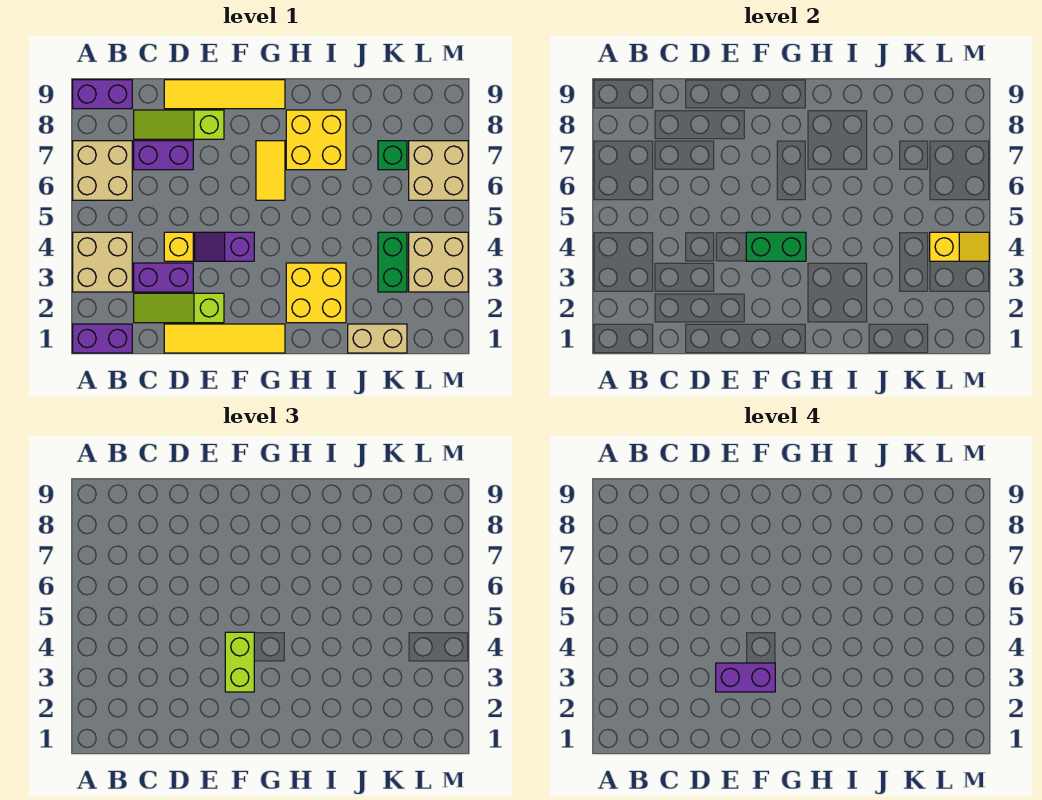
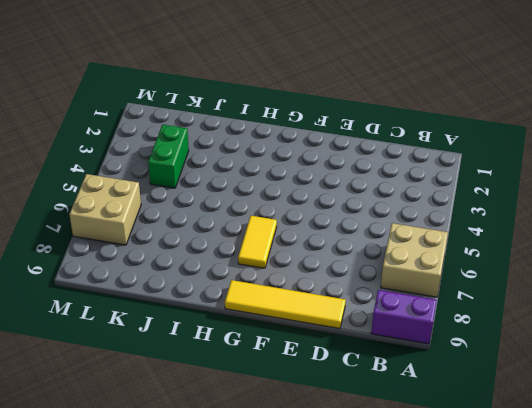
none -> purple brick A1:B1 level 1
none -> tan brick A3:B4 level 1
none -> lime slope C2:E2 level 1 top E

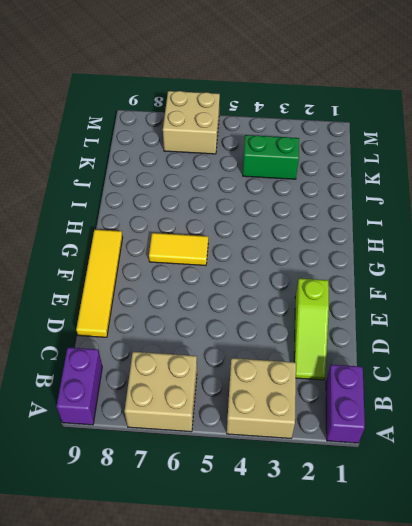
none -> purple brick C3:D3 level 1
none -> purple brick C7:D7 level 1
none -> lime slope C8:E8 level 1 top E

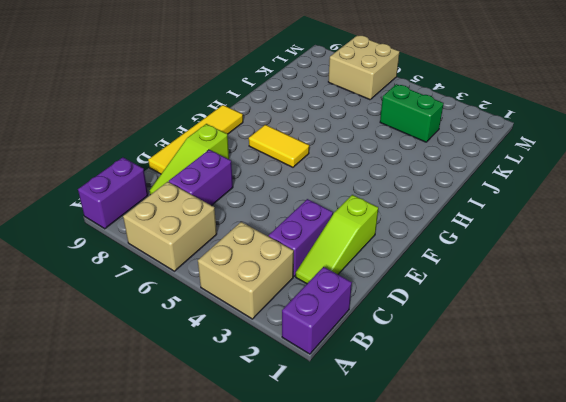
none -> yellow tile D1:G1 level 1
none -> yellow brick D4 level 1
none -> purple slope E4:F4 level 1 top F

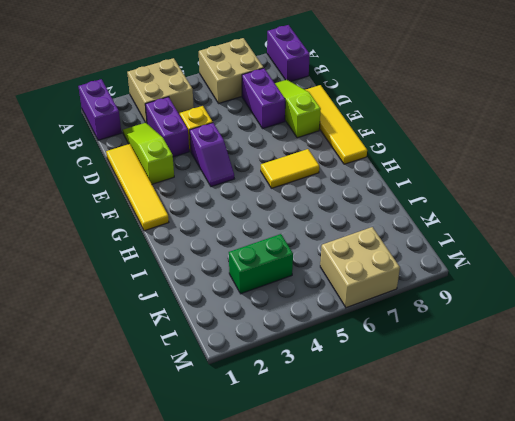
purple slope E4:F4 level 1 top E -> purple slope E4:F4 level 1 top F
none -> yellow brick H2:I3 level 1
none -> yellow brick H7:I8 level 1
none -> tan brick J1:K1 level 1

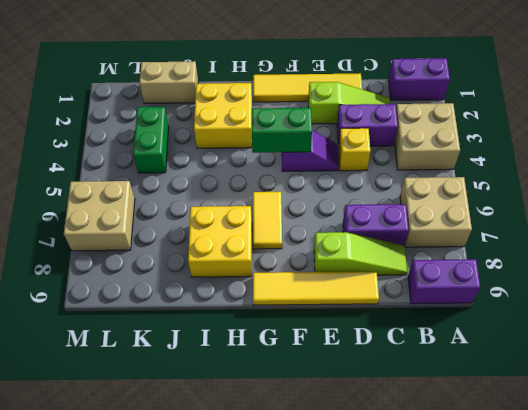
none -> green brick K7 level 1
none -> tan brick L3:M4 level 1
none -> yellow slope L4:M4 level 2 top L

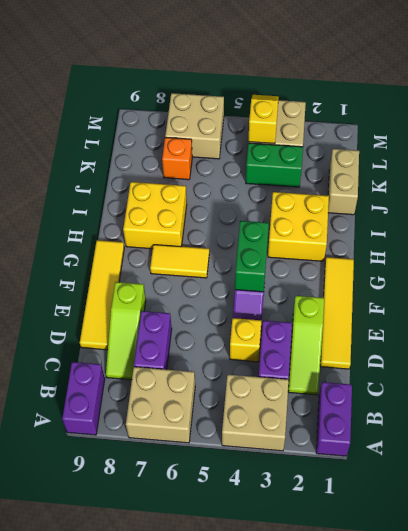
orange brick K7 level 1 -> green brick K7 level 1
none -> lime brick F3:F4 level 3
none -> purple brick E3:F3 level 4

